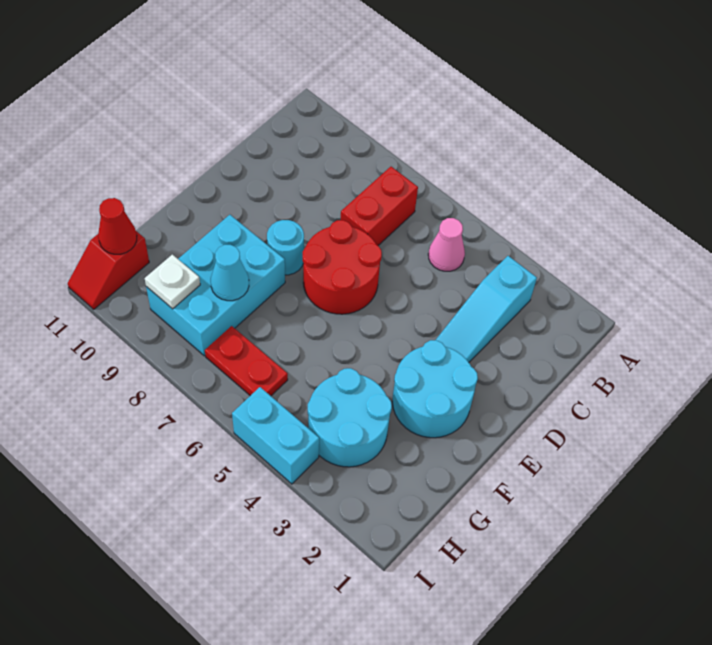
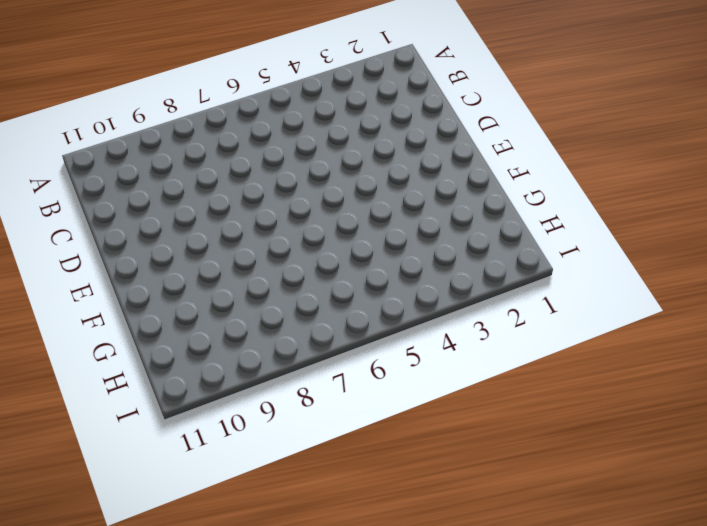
none -> cyan slope B3:D3 level 1 top B
none -> pink cone B5 level 1
none -> red brick B7:C7 level 1

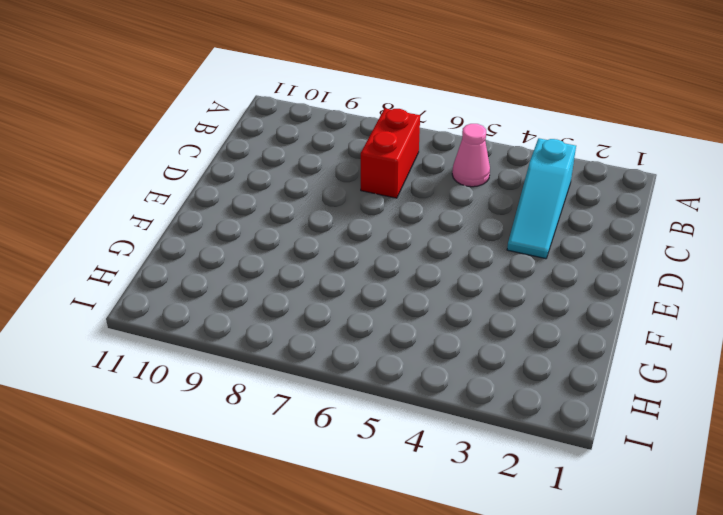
none -> red round brick D6:E7 level 1
none -> cyan round brick E2:F3 level 1
none -> cyan round brick E8 level 1

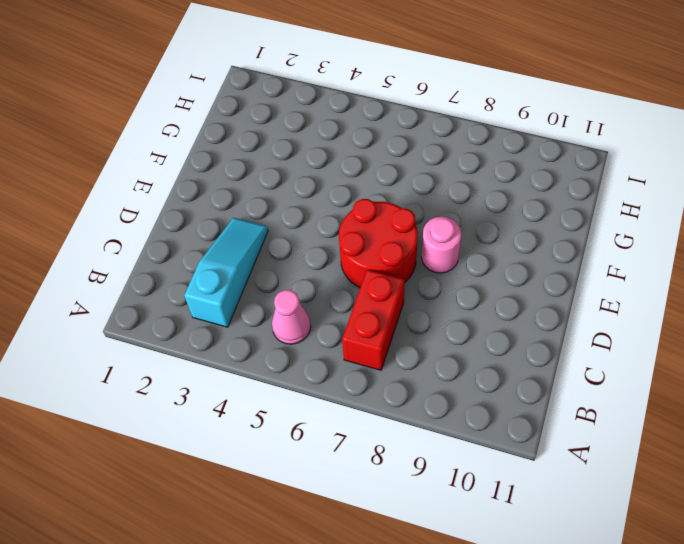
pink round brick E8 level 1 -> cyan round brick E8 level 1
none -> cyan round brick E2:F3 level 1
none -> cyan brick F8:H9 level 1
none -> cyan round brick G3:H4 level 1

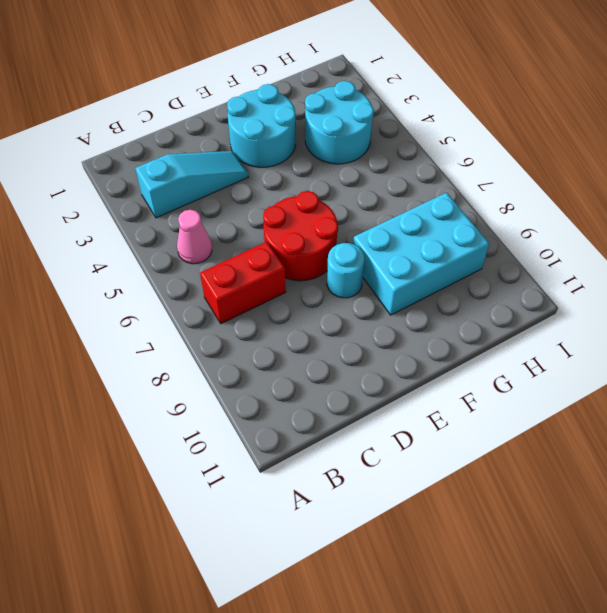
none -> red plate H6:H7 level 1
none -> red slope H11:I11 level 1 top H
none -> cyan brick I4:I5 level 1

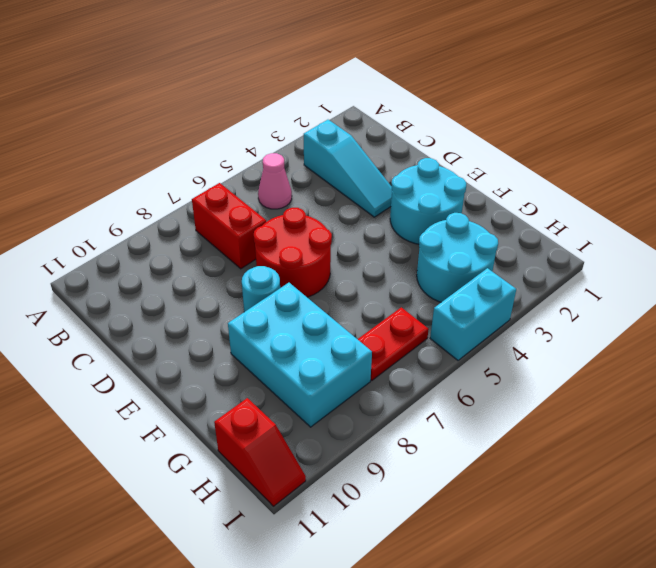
none -> cyan cone G8 level 2
none -> white plate H9 level 2
none -> red cone H11 level 2

